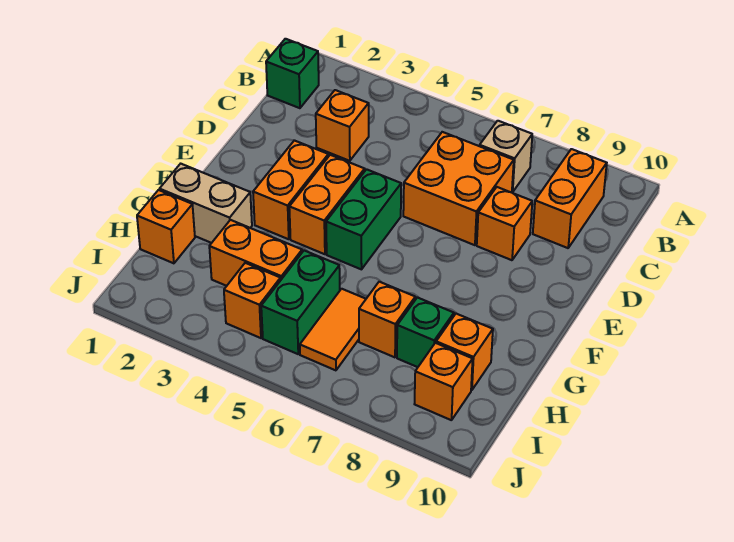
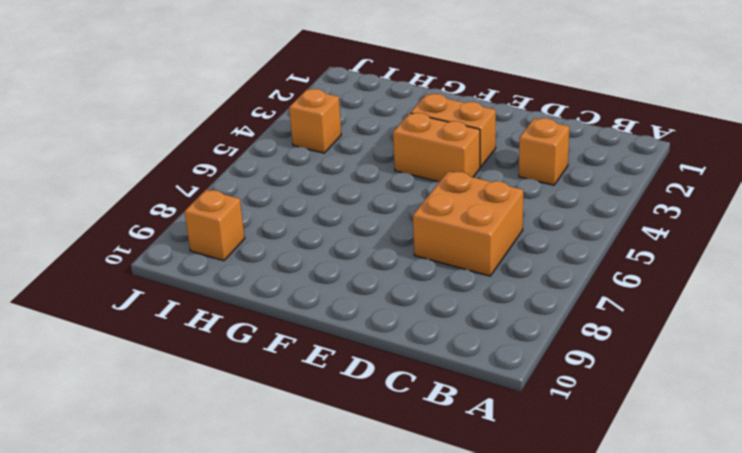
none -> green brick B1 level 1
none -> tan brick B7 level 1
none -> orange brick B9:C9 level 1

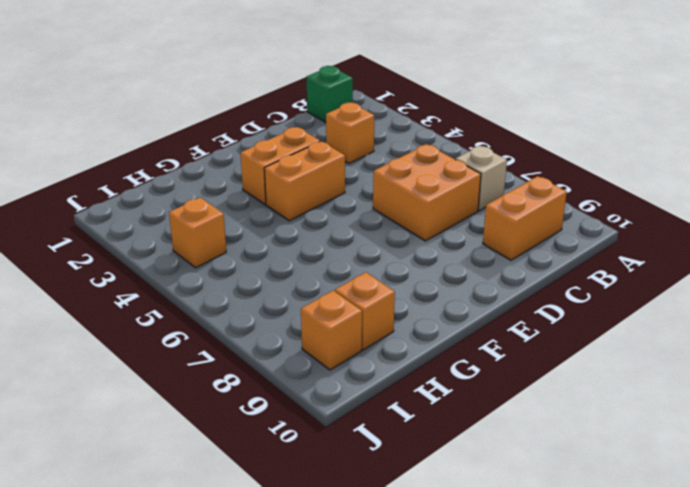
none -> orange brick D8 level 1
none -> green brick E5:F5 level 1
none -> tan brick G1:G2 level 1

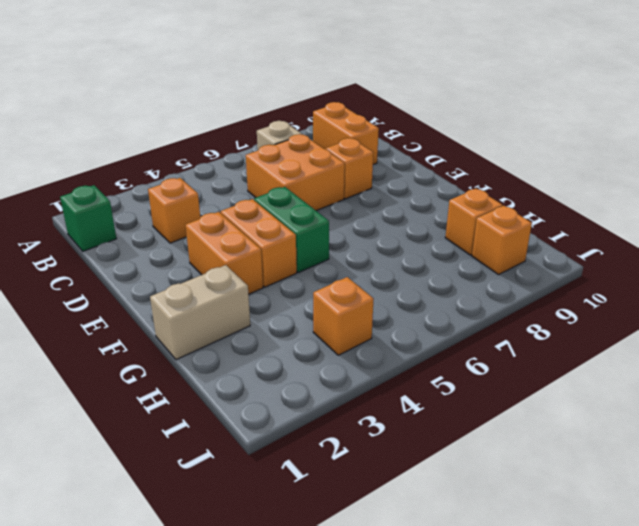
none -> orange brick H1 level 1
none -> orange brick H3:H4 level 1
none -> green brick H5:I5 level 1

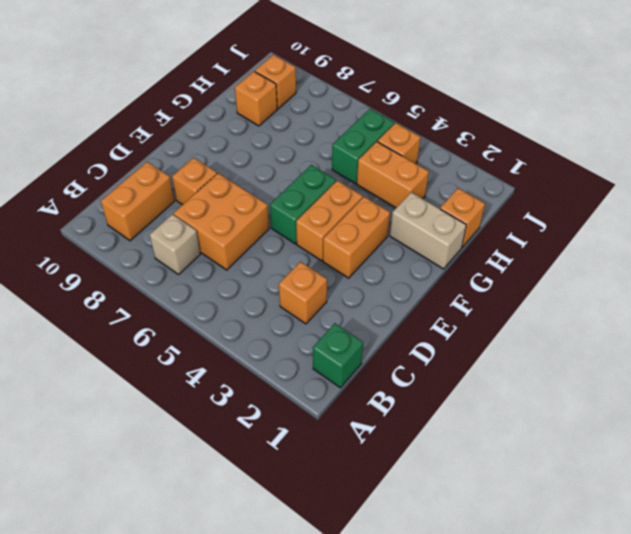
none -> orange tile H6:I6 level 1
none -> orange brick H7 level 1
none -> green brick H8 level 1

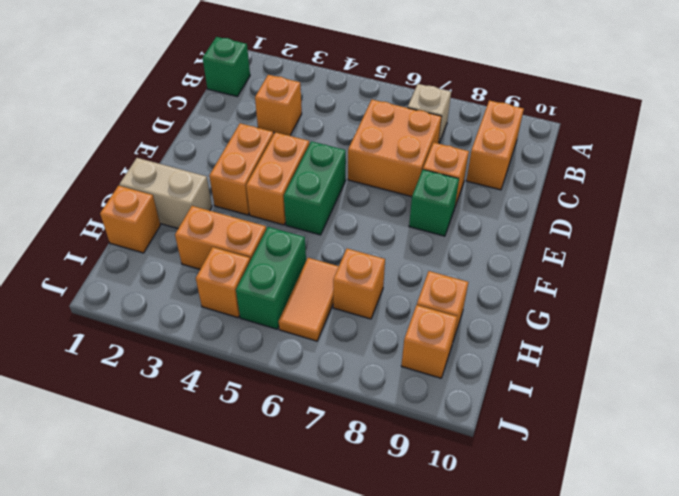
green brick E8 level 1 -> green brick H8 level 1

